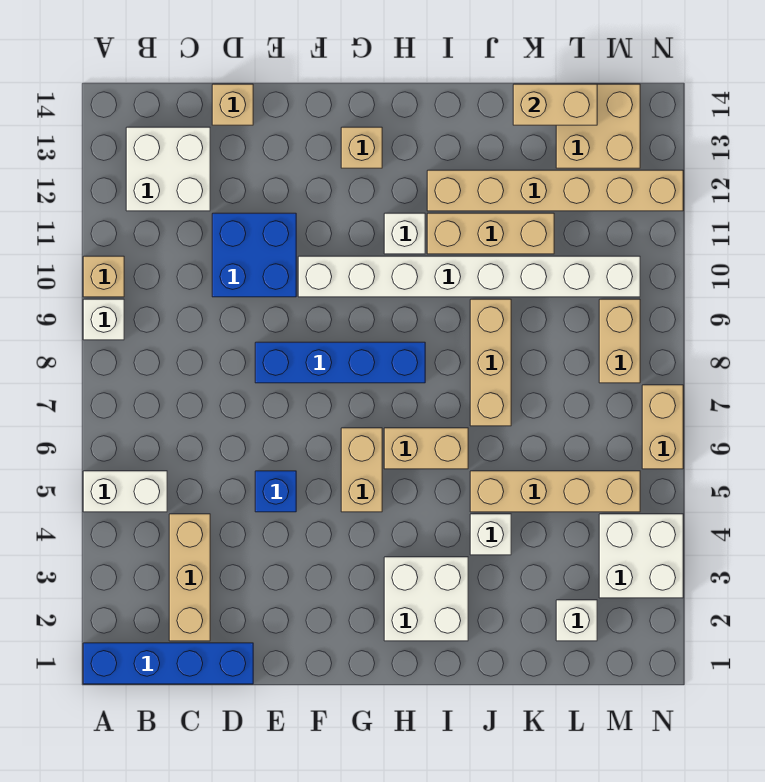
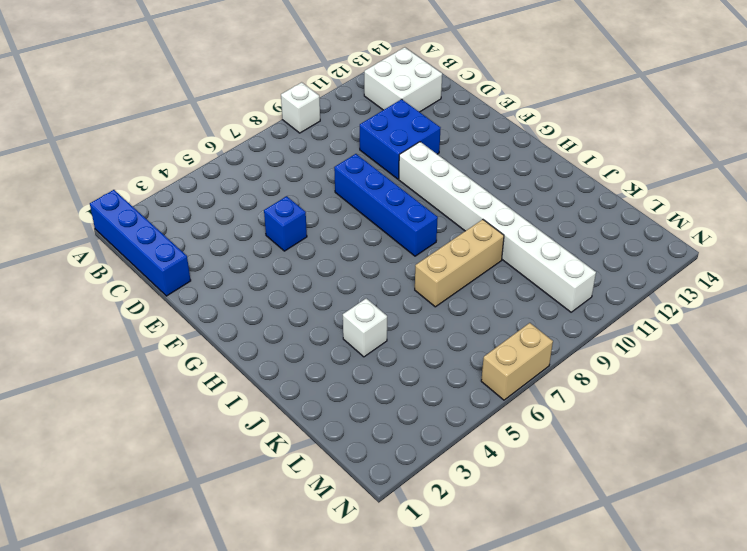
none -> white brick A5:B5 level 1
none -> tan brick A10 level 1
none -> tan brick C2:C4 level 1

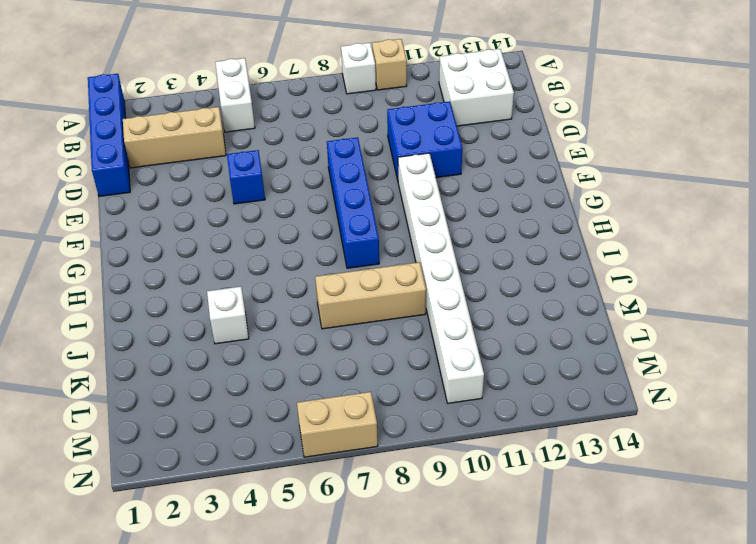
none -> tan brick D14 level 1
none -> tan brick G5:G6 level 1
none -> tan brick G13 level 1

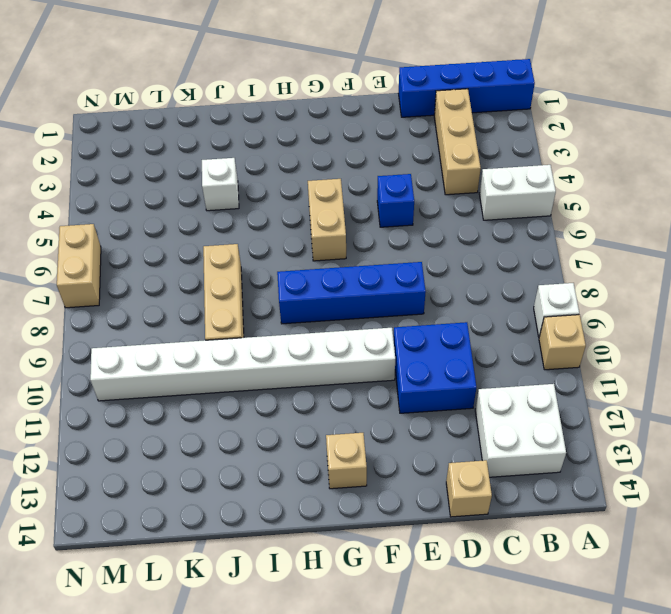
none -> white brick H2:I3 level 1
none -> tan brick H6:I6 level 1
none -> white brick H11 level 1

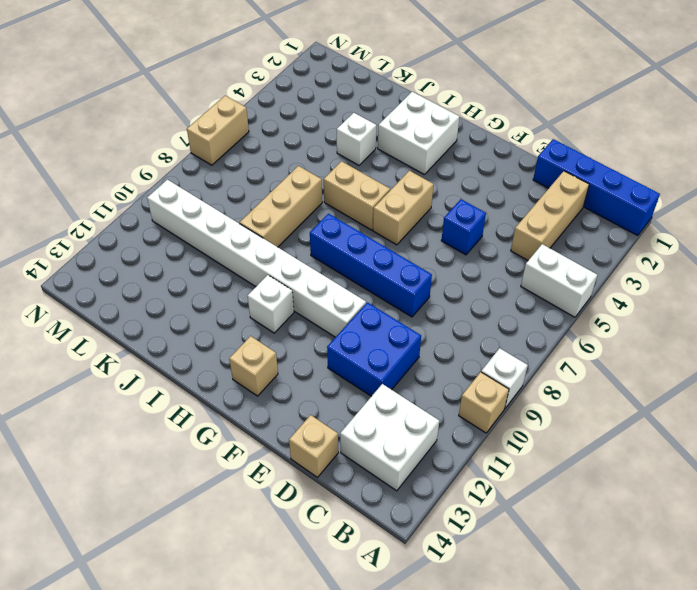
none -> tan brick I11:K11 level 1
none -> tan brick I12:N12 level 1
none -> tan brick J5:M5 level 1

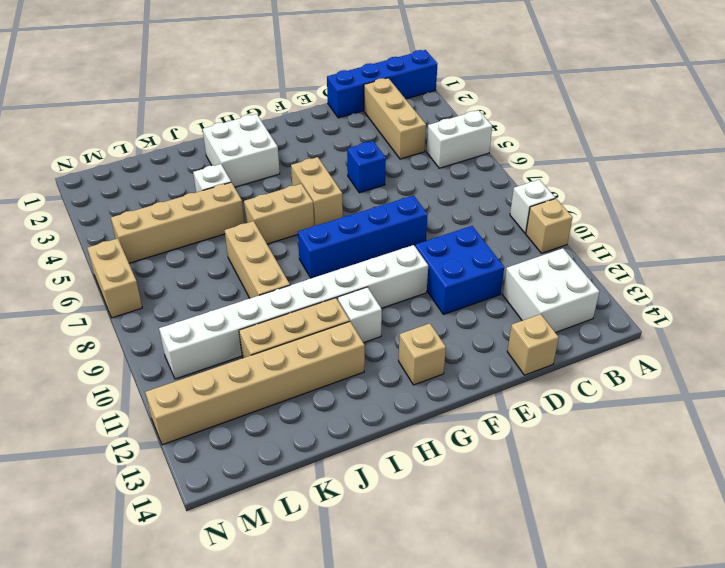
none -> white brick L2 level 1
none -> tan brick L13:M14 level 1
none -> white brick M3:N4 level 1

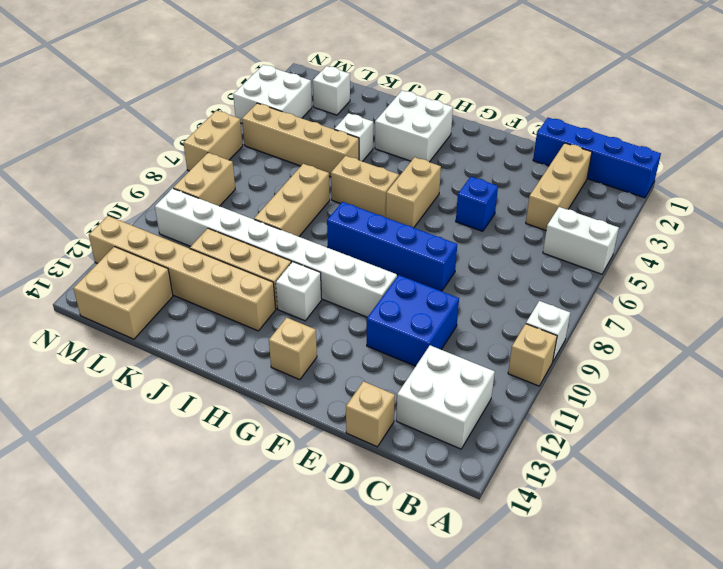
none -> tan brick K14:L14 level 2

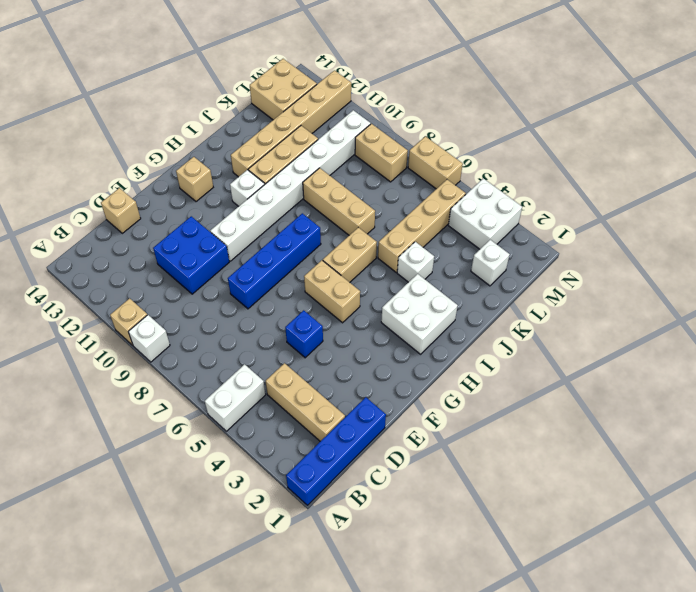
none -> white brick B12:C13 level 1
none -> tan brick K14:L14 level 2

